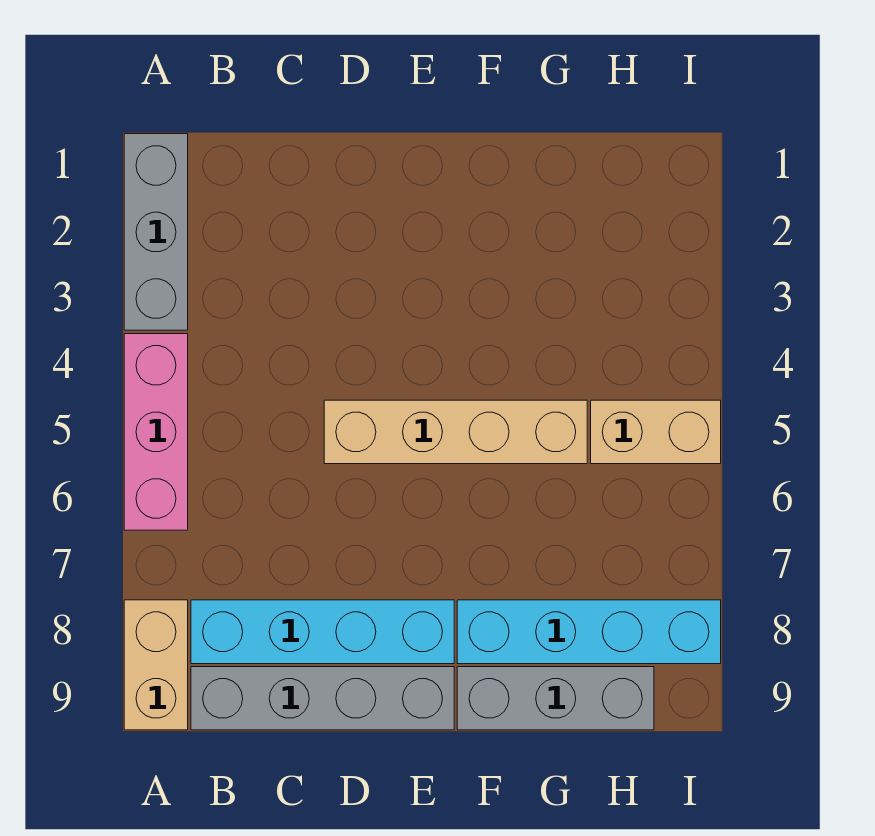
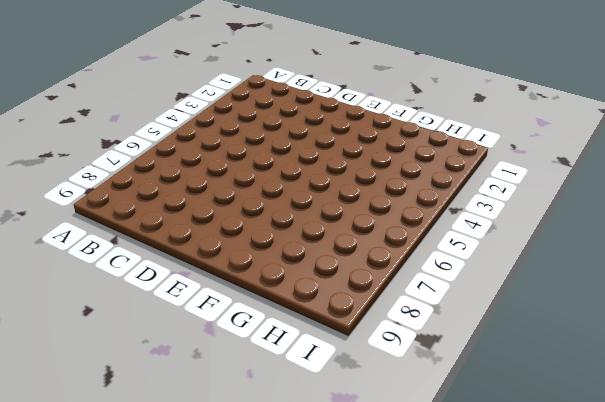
none -> grey brick A1:A3 level 1
none -> pink brick A4:A6 level 1

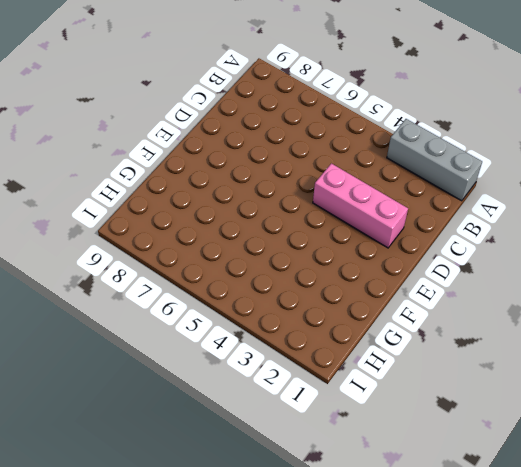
pink brick D2:D4 level 1 -> pink brick A4:A6 level 1
none -> tan brick A8:A9 level 1
none -> cyan brick B8:E8 level 1

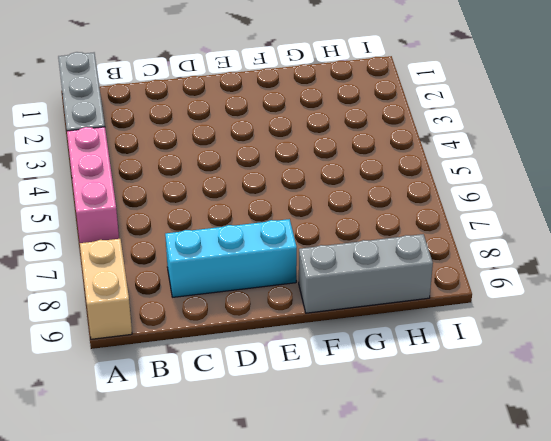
cyan brick C8:E8 level 1 -> cyan brick B8:E8 level 1
none -> grey brick B9:E9 level 1
none -> tan brick D5:G5 level 1

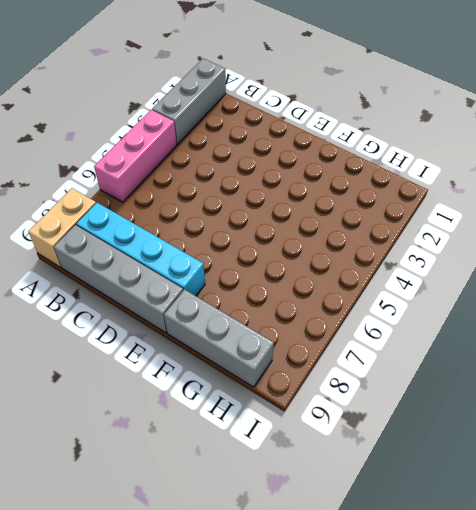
none -> tan brick D5:G5 level 1
none -> cyan brick F8:I8 level 1

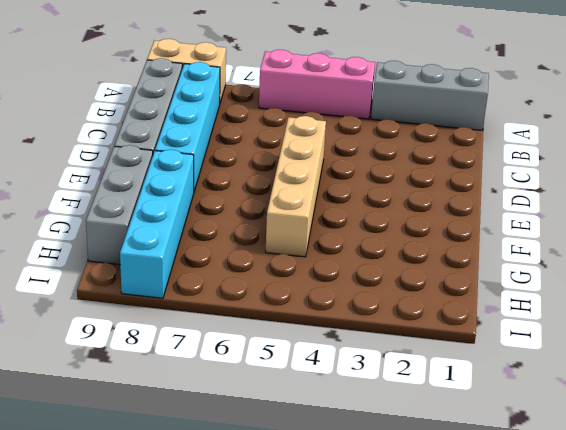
none -> tan brick H5:I5 level 1

